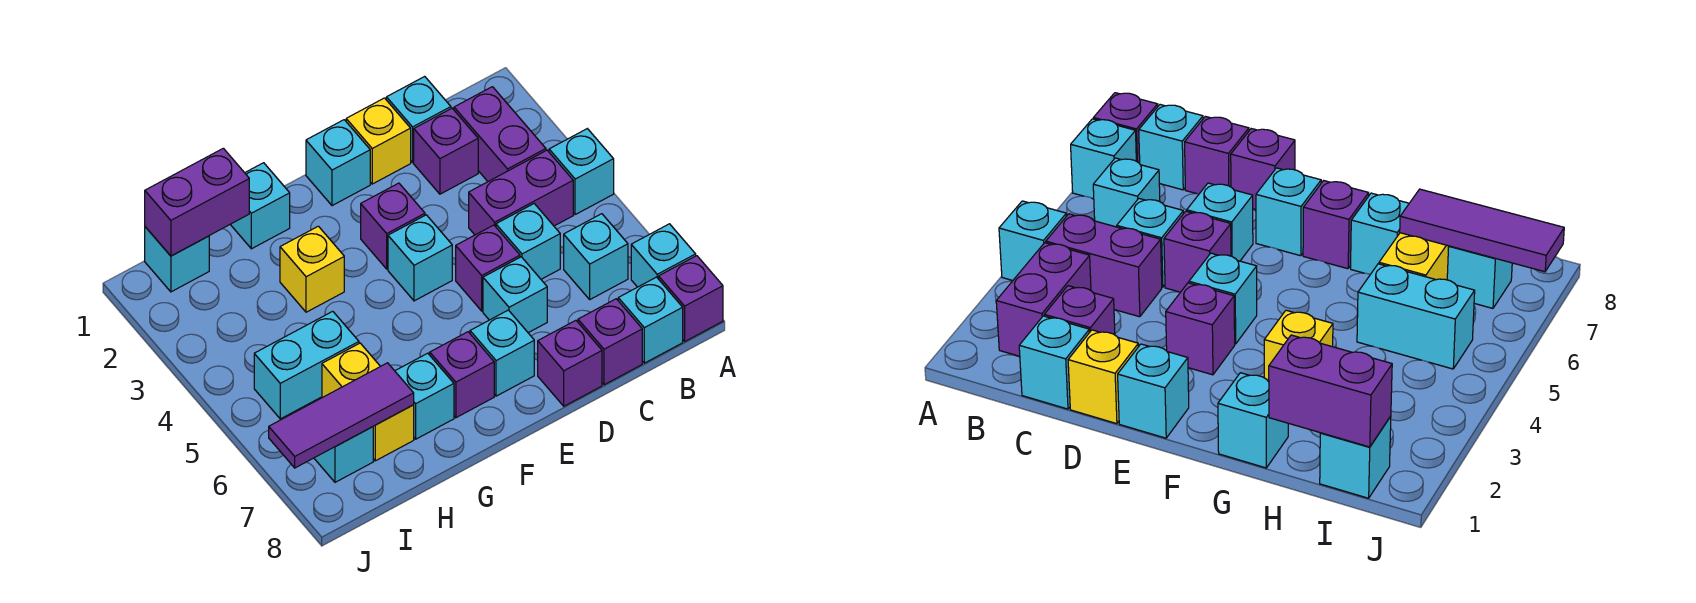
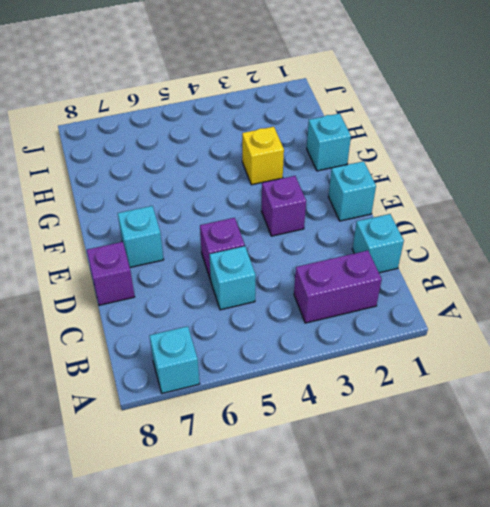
none -> cyan brick A4 level 1
none -> purple brick A8 level 1
none -> purple brick B4:C4 level 1

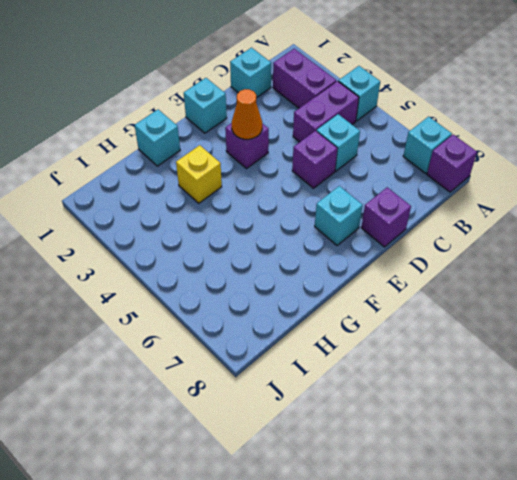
orange cone E3 level 2 -> none
none -> cyan brick B6 level 1
none -> cyan brick B8 level 1
none -> purple brick C2 level 1

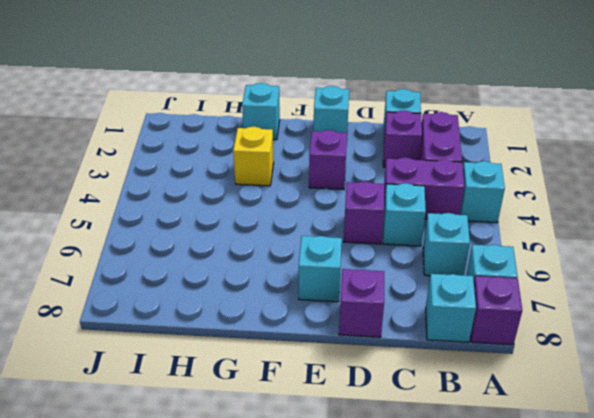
none -> purple brick C8 level 1
none -> yellow brick D1 level 1
none -> cyan brick D6 level 1

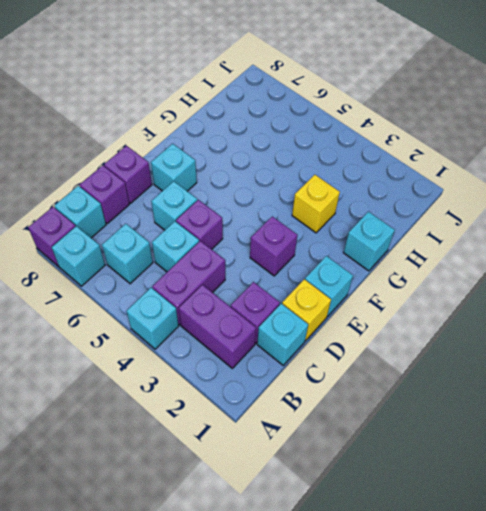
none -> cyan brick E4 level 1
none -> purple brick F7 level 1
none -> cyan brick G7 level 1

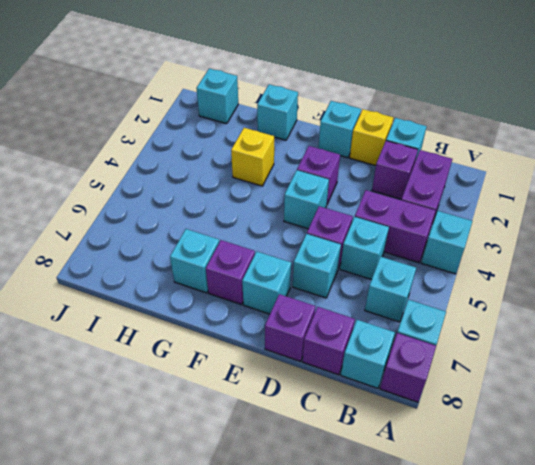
none -> cyan brick H5:I5 level 1
none -> yellow brick H6:H7 level 1
none -> cyan brick I7 level 1

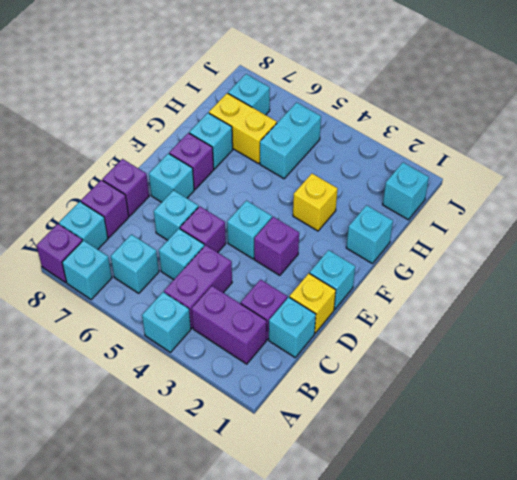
none -> purple brick H1:I1 level 2
none -> purple tile H7:J7 level 2

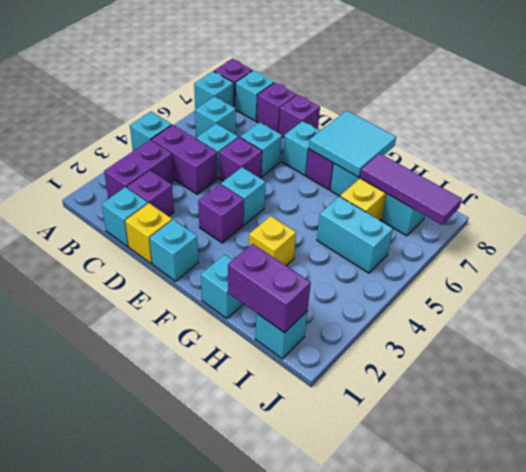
cyan tile F7:G8 level 2 -> none

